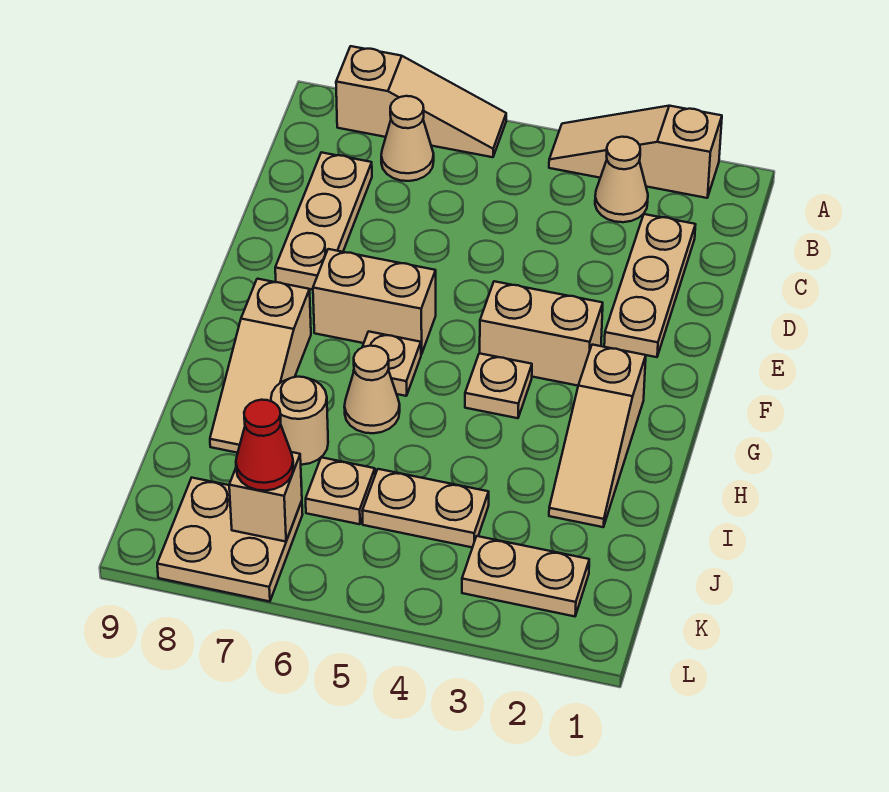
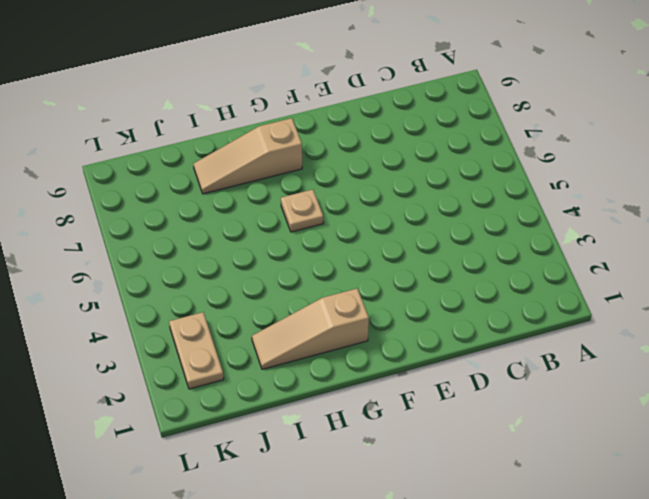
none -> tan slope A2:A4 level 1 top 2
none -> tan slope A6:A8 level 1 top 8
none -> tan cone B3 level 1

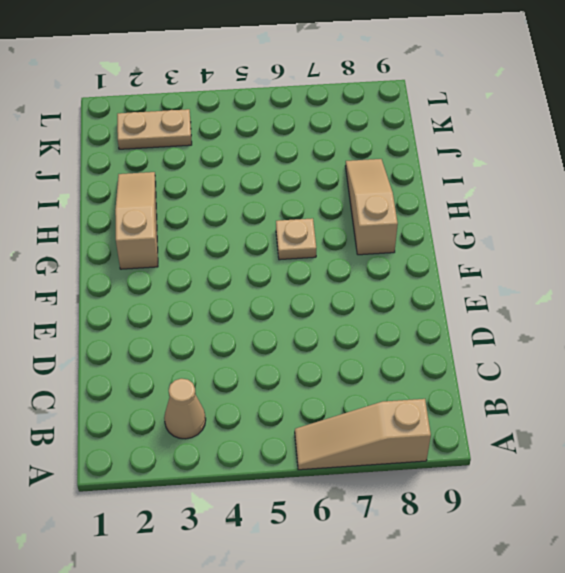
none -> tan slope A2:A4 level 1 top 2
none -> tan cone B7 level 1
none -> tan plate C2:E2 level 1

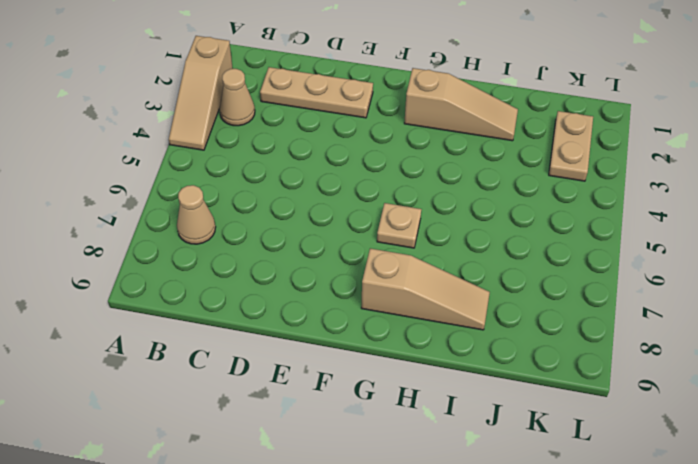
none -> tan slope A6:A8 level 1 top 8
none -> tan plate C8:E8 level 1
none -> tan brick F3:F4 level 1

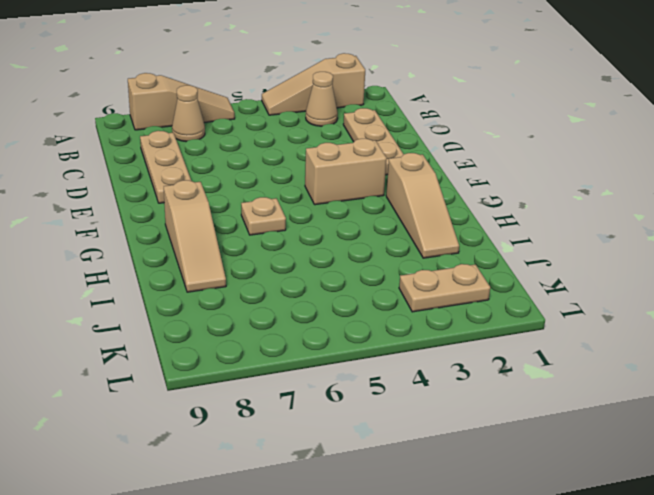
none -> tan brick F6:F7 level 1
none -> tan plate G4 level 1
none -> tan cone H6 level 1

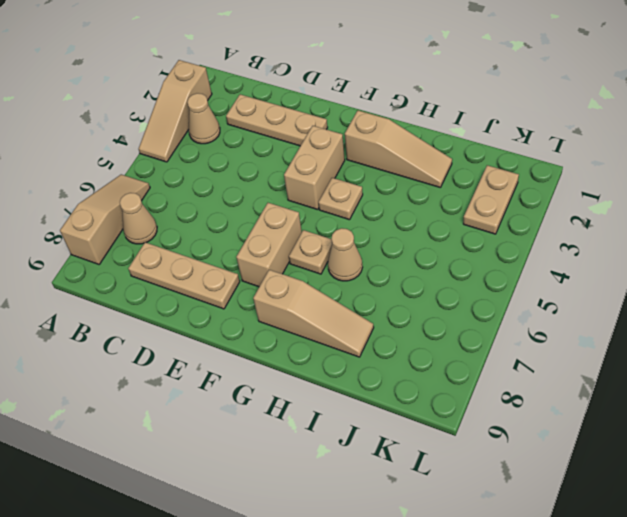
none -> tan round brick I7 level 1
none -> tan plate J4:J5 level 1
none -> tan plate J6 level 1

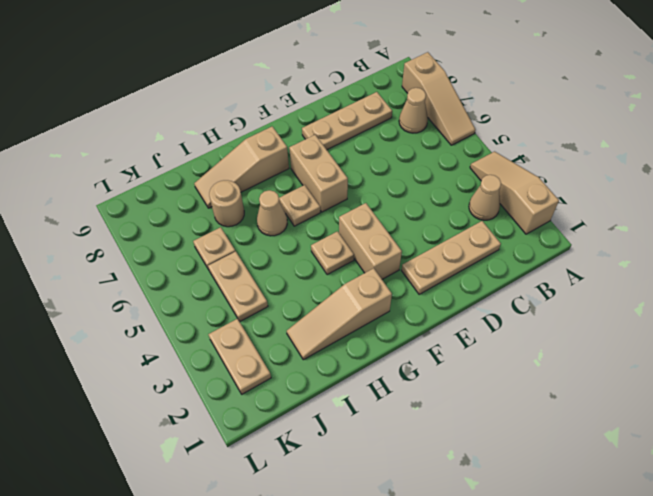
none -> tan plate K7:L8 level 1
none -> tan brick K7 level 2
none -> red cone K7 level 3

